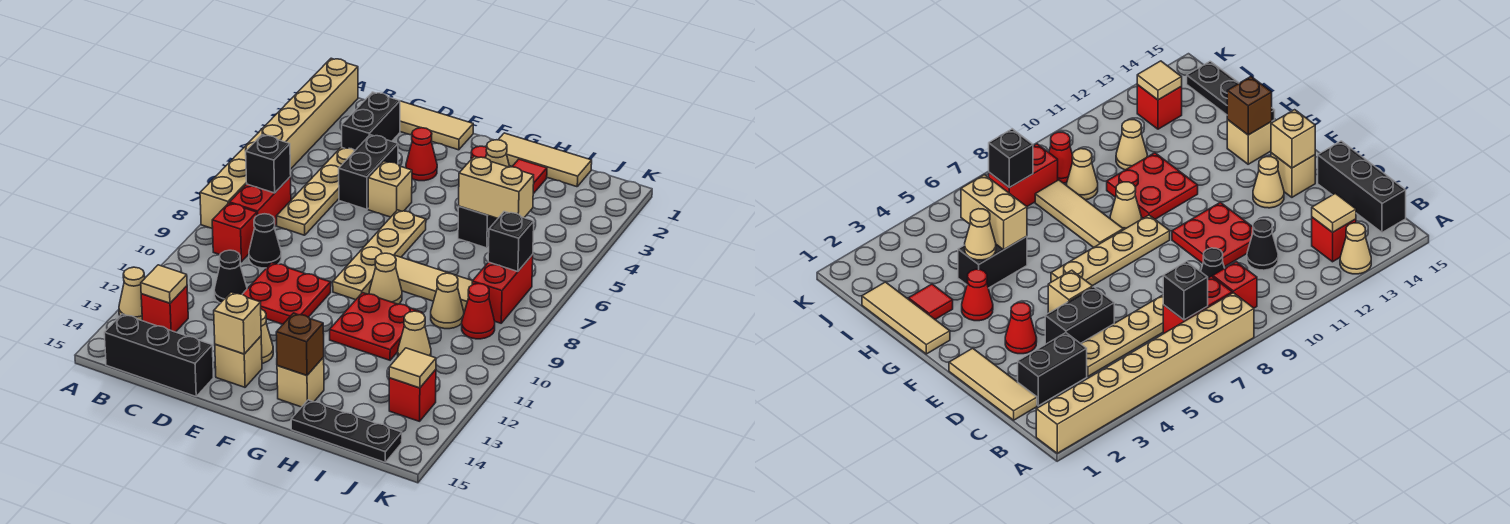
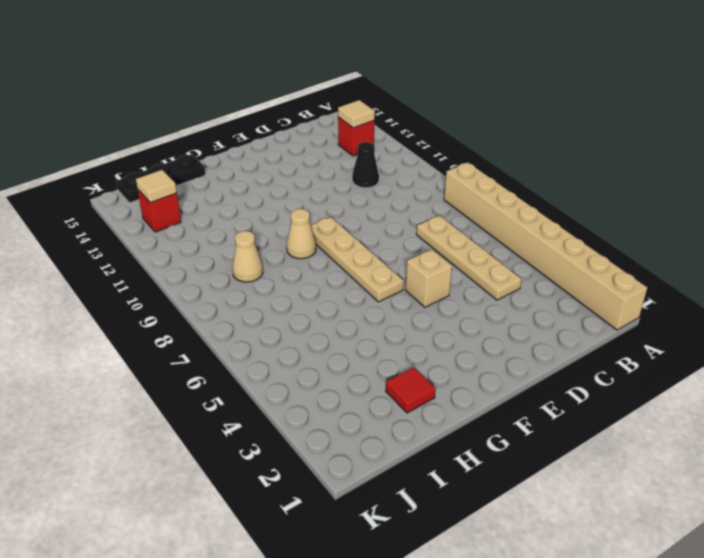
none -> tan cone A13 level 1
none -> red brick B7:B8 level 1
none -> red brick B9 level 1
none -> black brick B15:D15 level 1

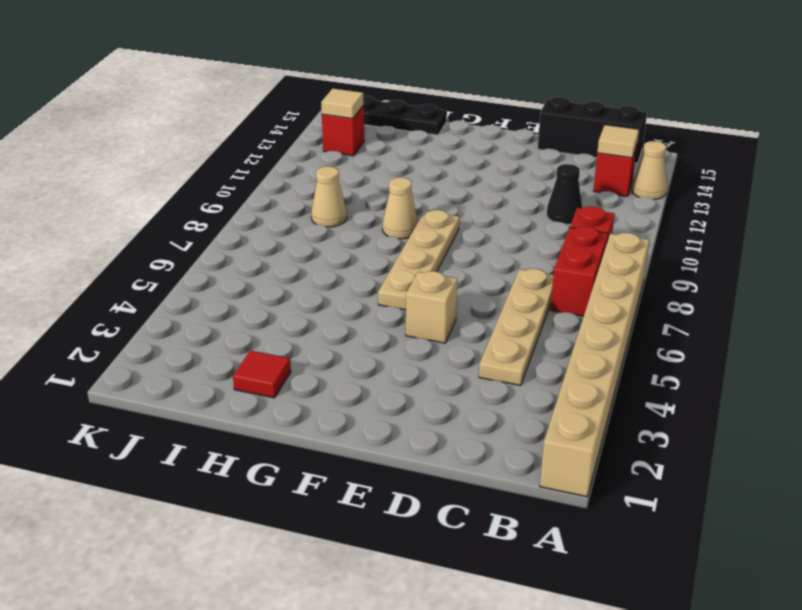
none -> tan tile C1:E1 level 1
none -> black brick C2:C3 level 1
none -> black cone C9 level 1
none -> black brick D4:D5 level 1

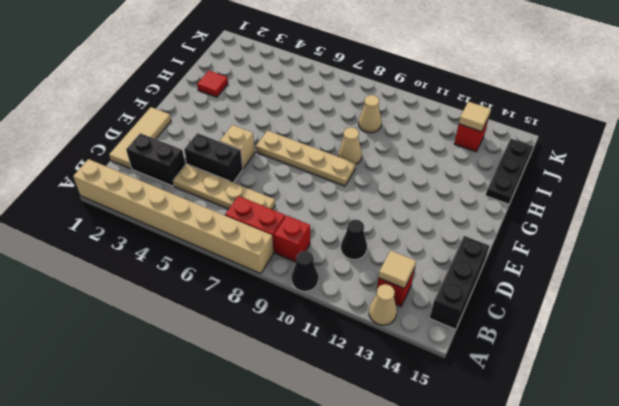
black cone A10 level 1 -> black cone C9 level 1
none -> red plate D10:E11 level 1
none -> red cone E3 level 1
none -> tan cone E13 level 1
none -> tan brick E14 level 1

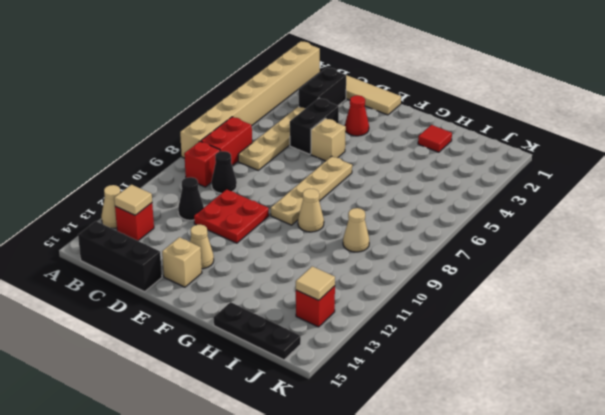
none -> tan tile G1:I1 level 1
none -> red cone G3 level 1
none -> tan tile G8:I8 level 1
none -> red plate G10:H11 level 1

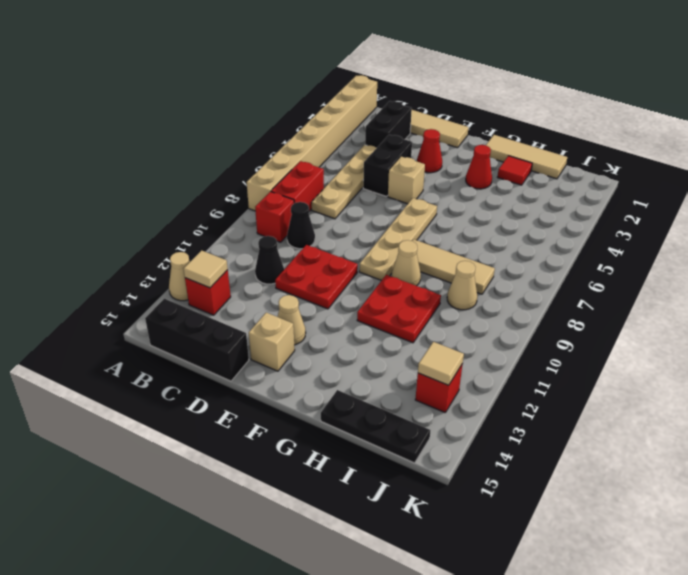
none -> tan brick G14 level 1
none -> black brick H4:H5 level 1
none -> tan cone I11 level 1
none -> red brick J7:J8 level 1

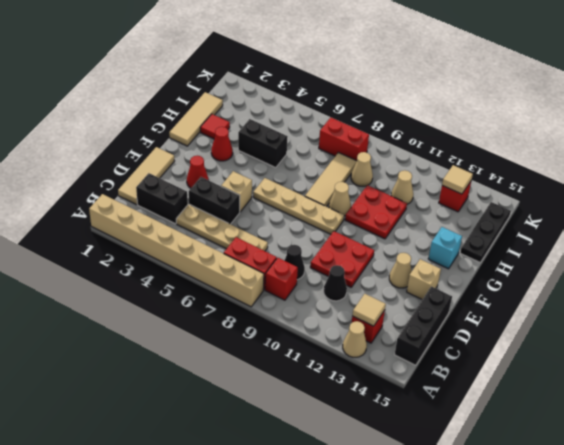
cyan brick G14 level 1 -> tan brick G14 level 1
none -> red cone J9 level 1
none -> black brick B7 level 2
none -> tan brick E14 level 2
none -> brown brick G14 level 2

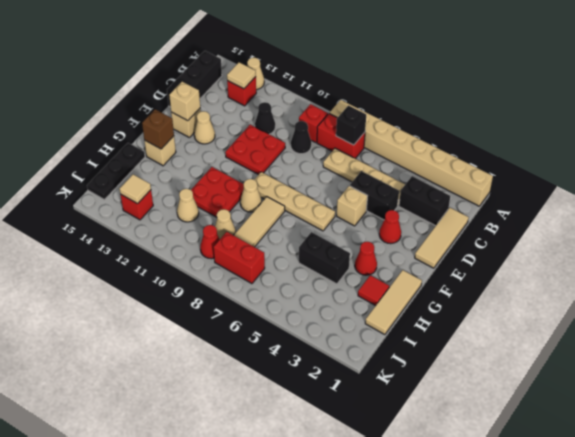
none -> tan cone H4 level 2
none -> tan brick H5:I5 level 2
none -> black brick J7 level 2

